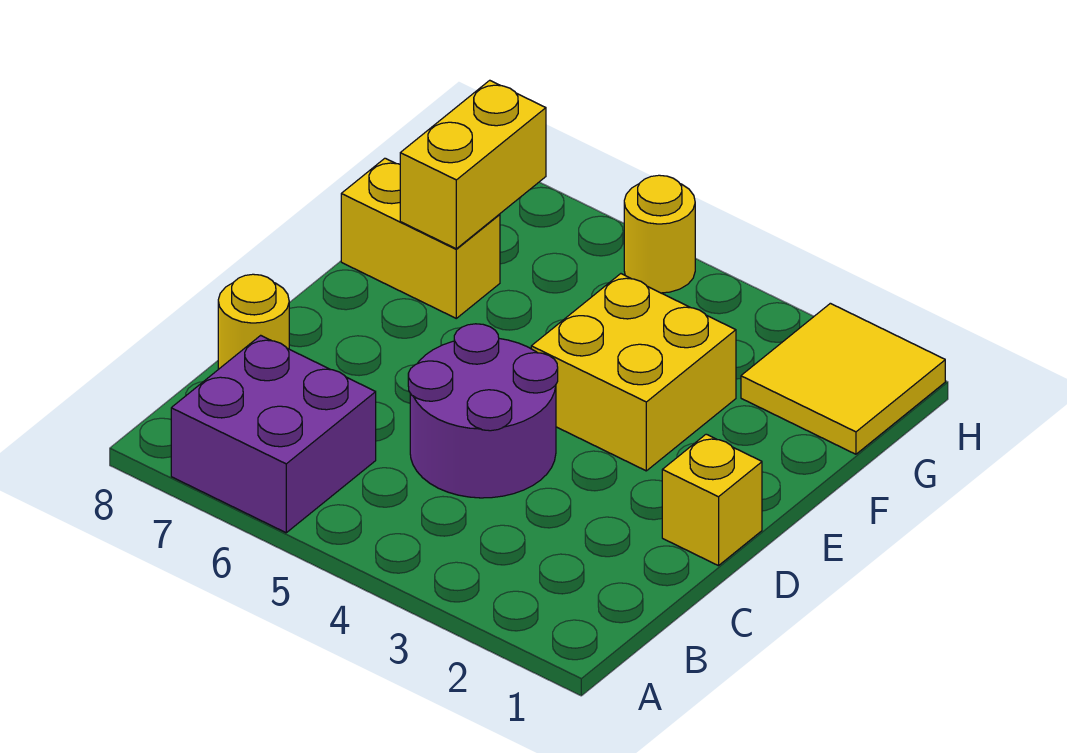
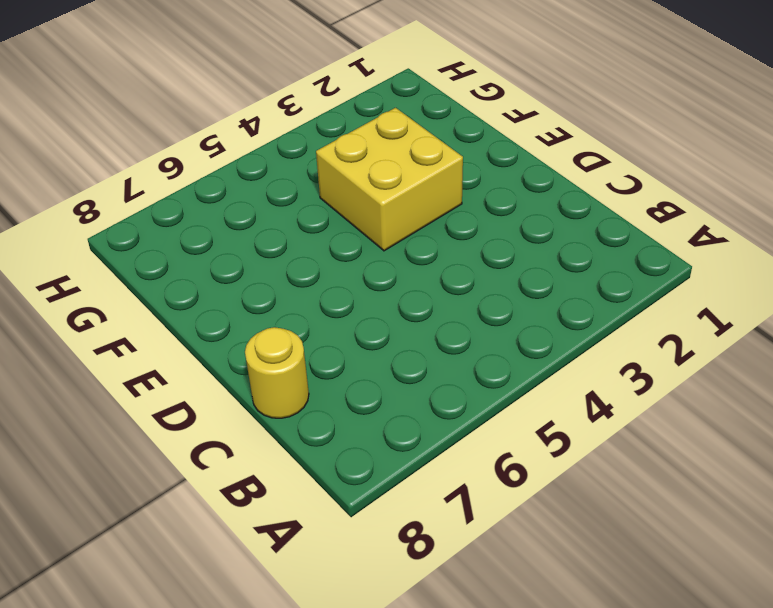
none -> purple brick A6:B7 level 1
none -> purple round brick C4:D5 level 1

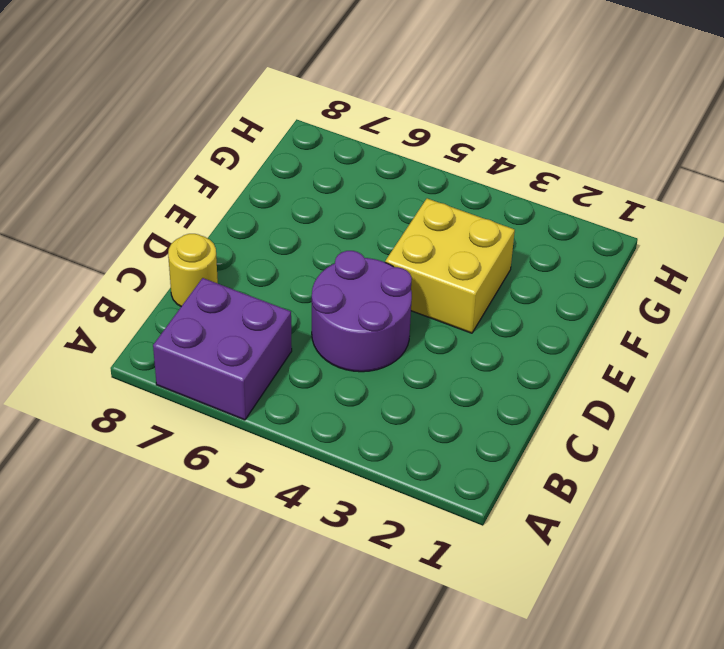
none -> yellow brick D1 level 1
none -> yellow brick F7:F8 level 1

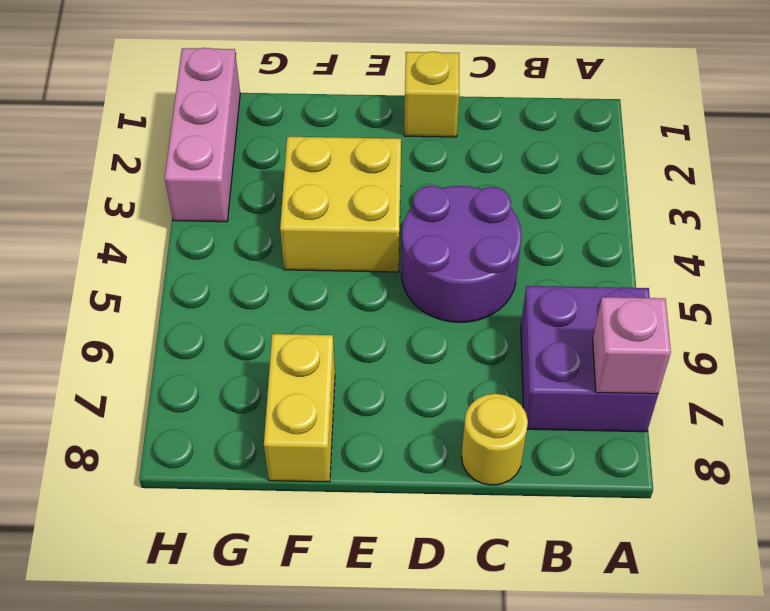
pink brick A7 level 2 -> none
pink brick H1:H3 level 1 -> yellow tile G1:H2 level 1
none -> yellow round brick H5 level 1
none -> yellow brick F7:G7 level 2

